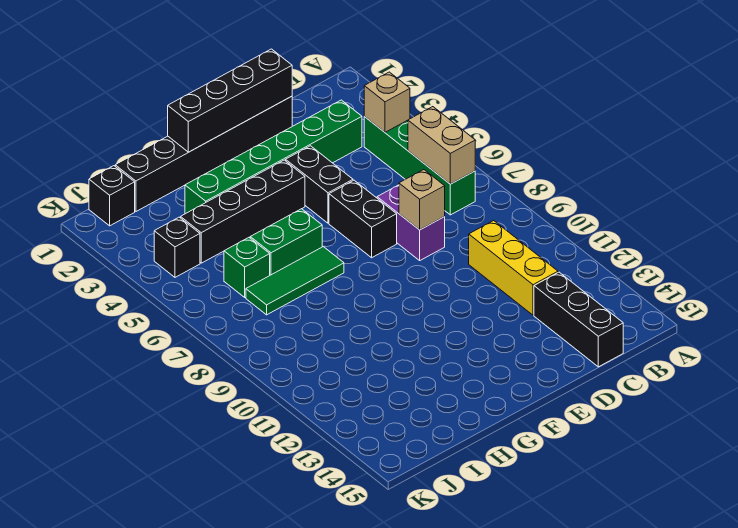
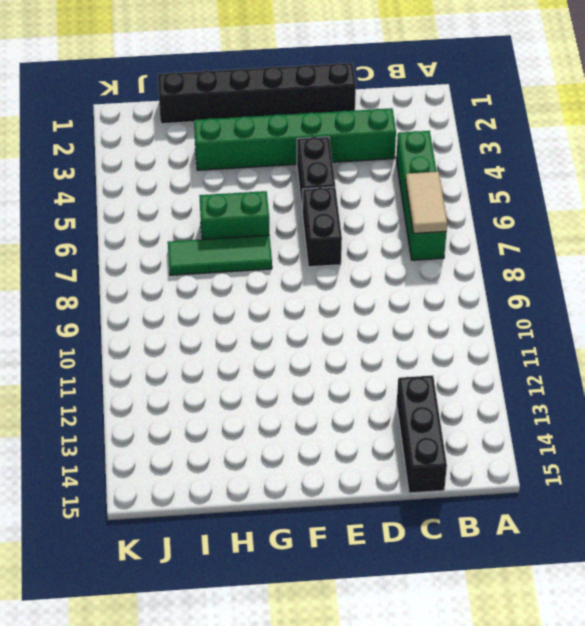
tan tile B6:B7 level 2 -> tan brick B6:B7 level 2
none -> yellow brick C10:C12 level 1
none -> purple brick D7:D8 level 1
none -> black brick F4:I4 level 1

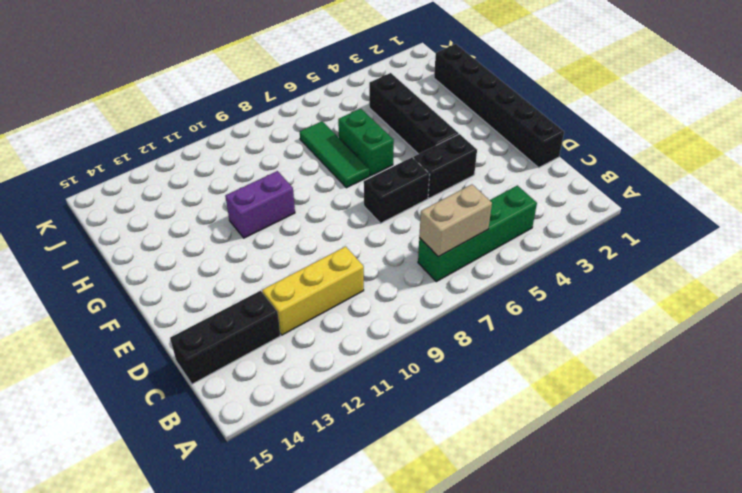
purple brick G10:G11 level 1 -> purple brick D7:D8 level 1
none -> green brick C3:H3 level 1
none -> green brick I6 level 1
none -> black brick J1 level 1

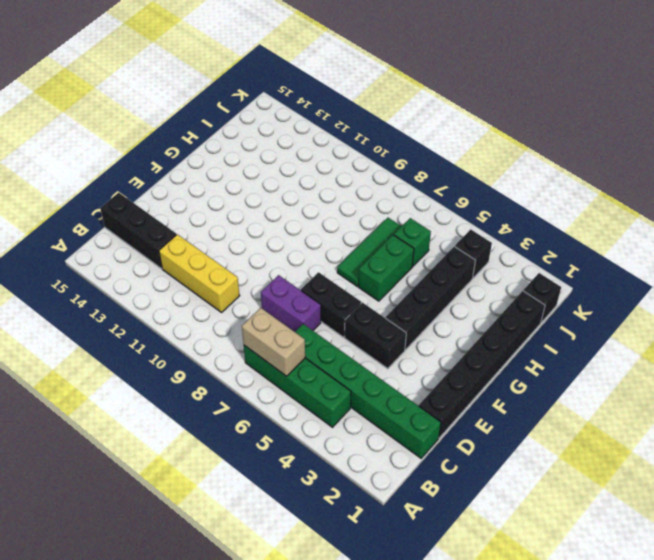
green brick C1:C6 level 1 -> green brick C3:H3 level 1
none -> tan brick B4 level 2
none -> black brick D1:G1 level 2
none -> tan brick D8 level 2

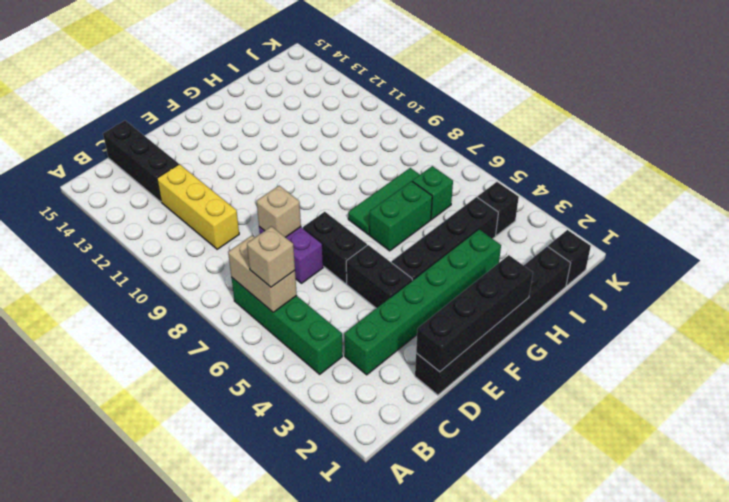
tan brick B6 level 3 -> tan brick B4 level 2

